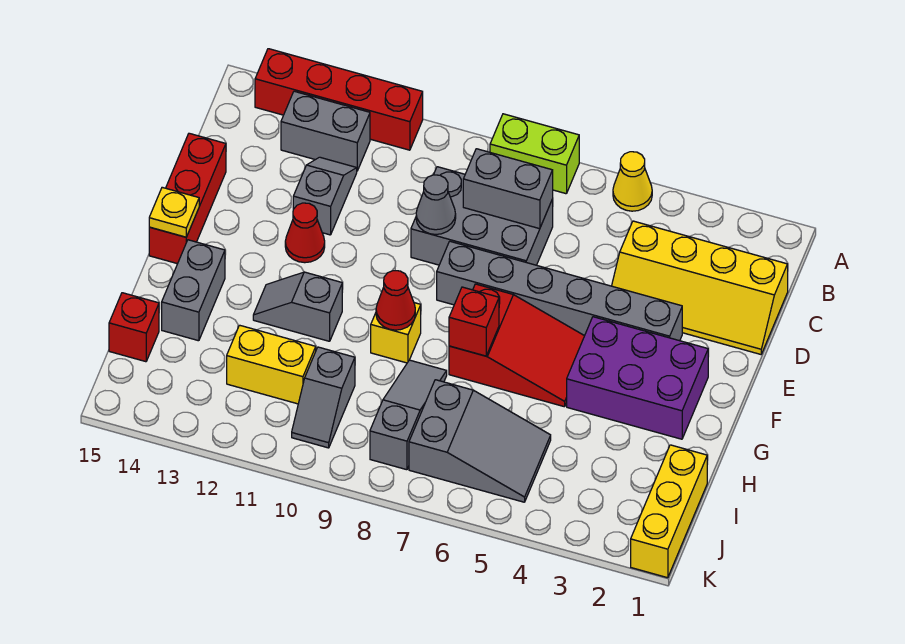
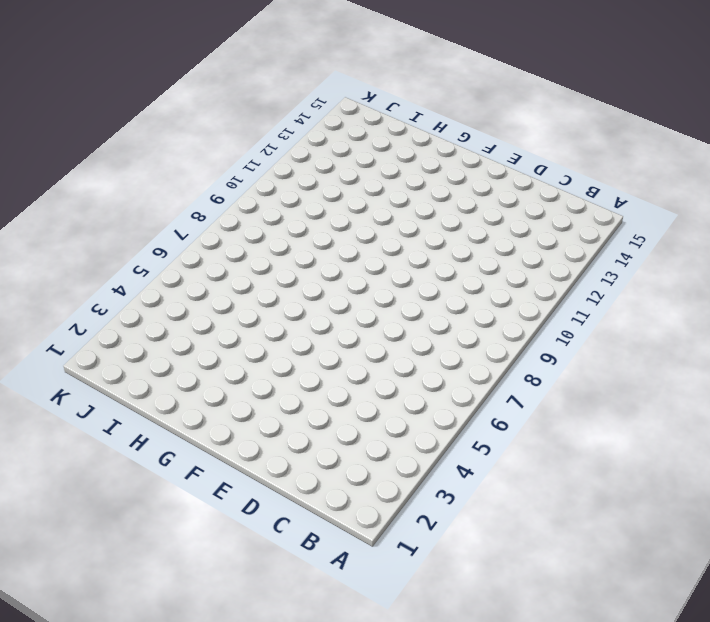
none -> yellow cone A5 level 1
none -> lime brick A7:A8 level 1
none -> red brick A11:A14 level 1

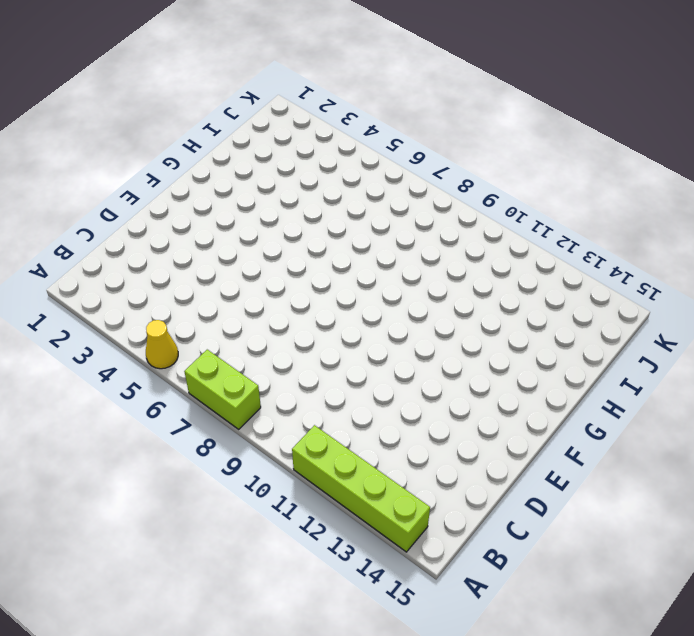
lime brick A11:A14 level 1 -> red brick A11:A14 level 1
none -> grey brick B12:B13 level 1
none -> yellow slope C1:D4 level 1 top C
none -> grey brick C7:D9 level 1

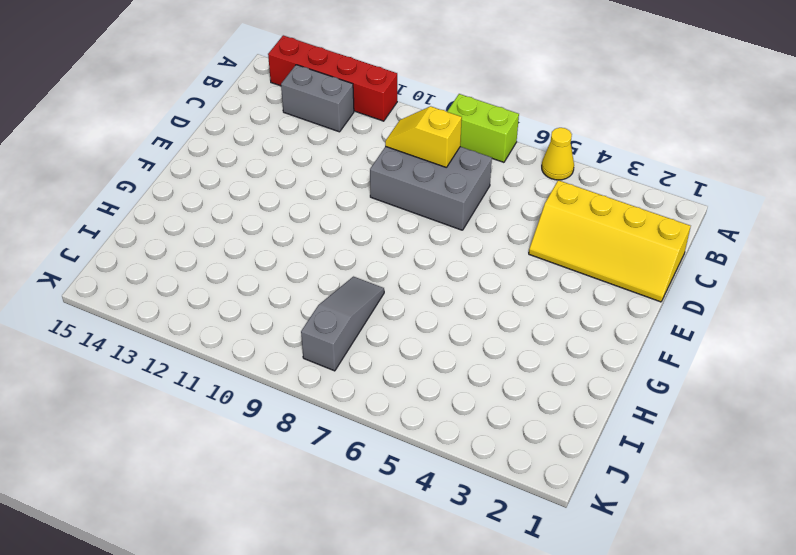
yellow slope C8:C9 level 2 top 8 -> grey brick C7:C8 level 2
none -> grey slope C12:D12 level 1 top D
none -> red brick D15:F15 level 1
none -> grey brick E3:E8 level 1

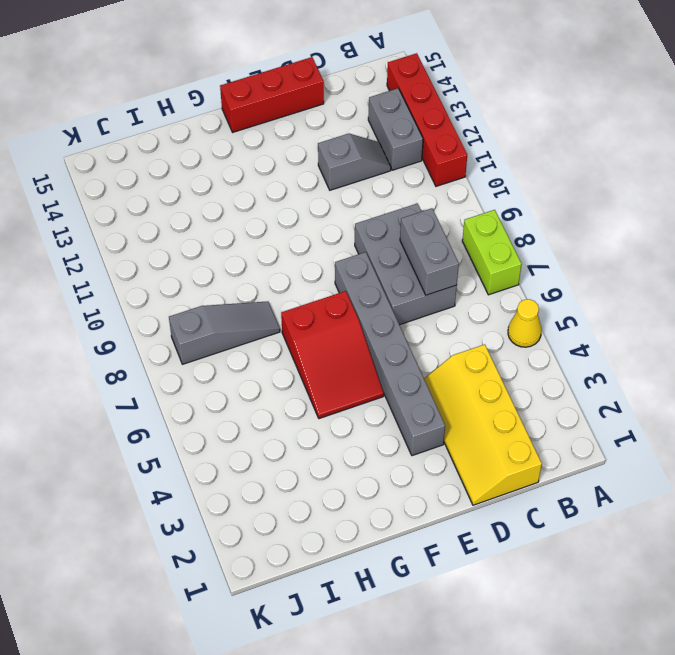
none -> red cone E12 level 1
none -> purple brick F2:G4 level 1
none -> yellow brick G9 level 1

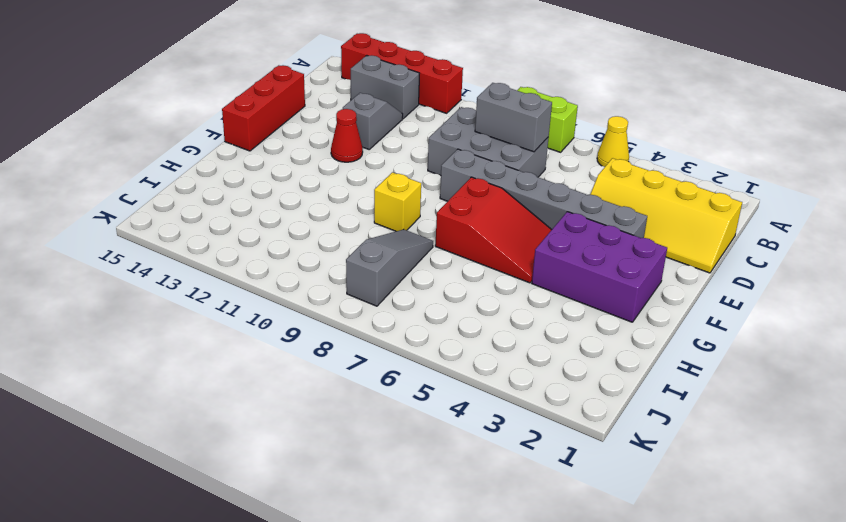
none -> grey slope G11:G12 level 1 top 11
none -> grey brick G14:H14 level 1
none -> yellow brick I1:K1 level 1

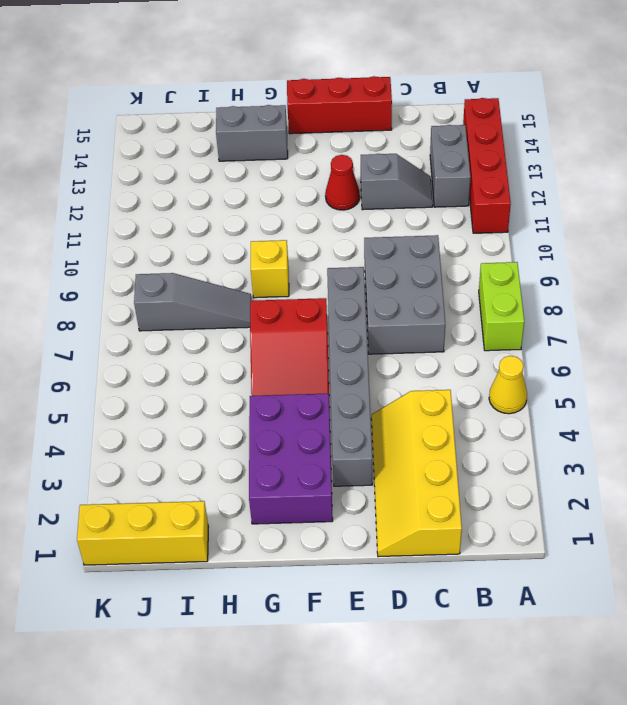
none -> grey slope G11:G12 level 1 top 11
none -> grey slope I5:J7 level 1 top 7
none -> grey slope I10:J10 level 1 top I

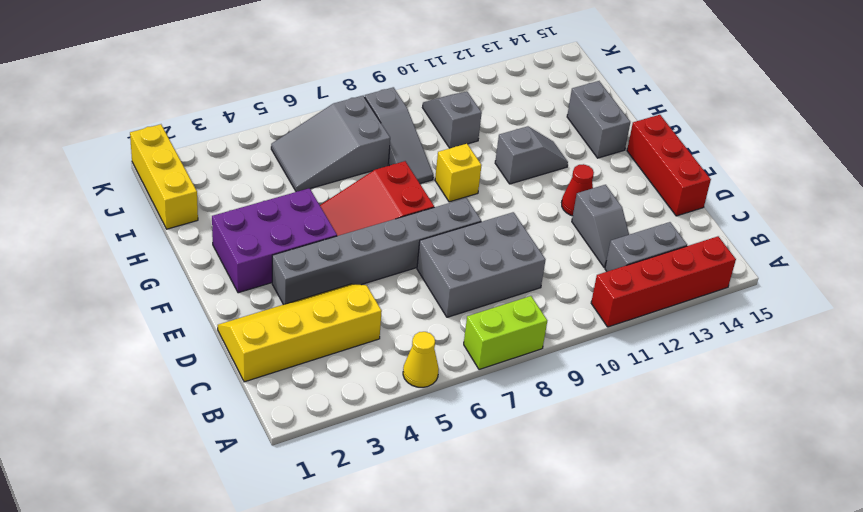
none -> yellow brick I11:I12 level 1
none -> red brick I15 level 1
none -> grey brick C7:C8 level 2

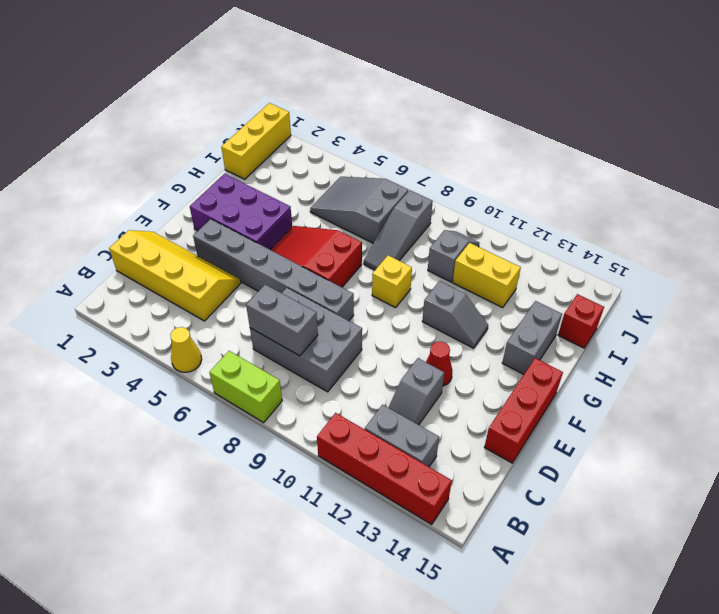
none -> grey cone D9 level 2
none -> yellow plate F15 level 2
none -> red brick G7 level 2

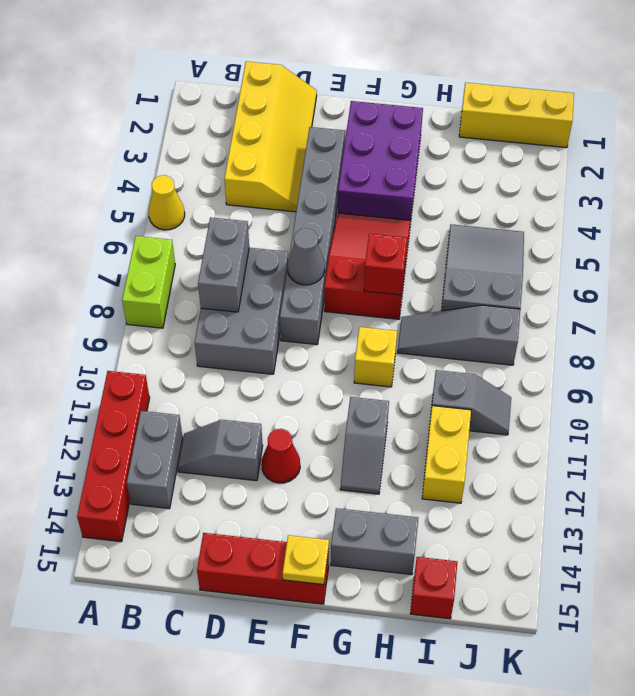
grey cone E7 level 2 -> grey cone D9 level 2
none -> red cone G9 level 2

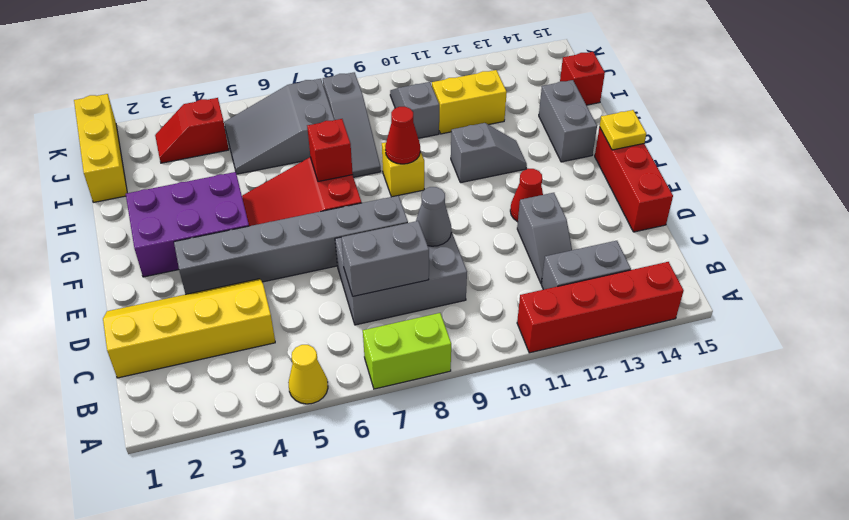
red slope J3:J4 level 1 top 4 -> none

